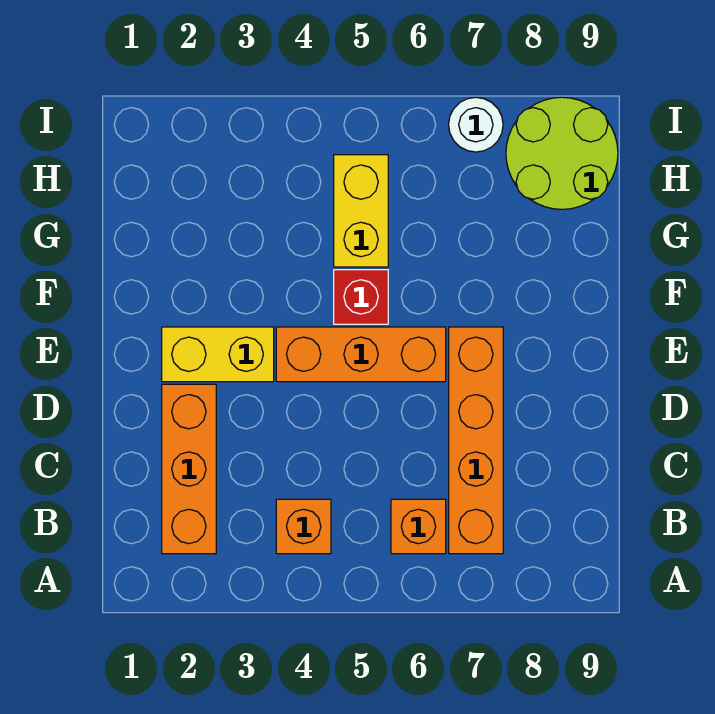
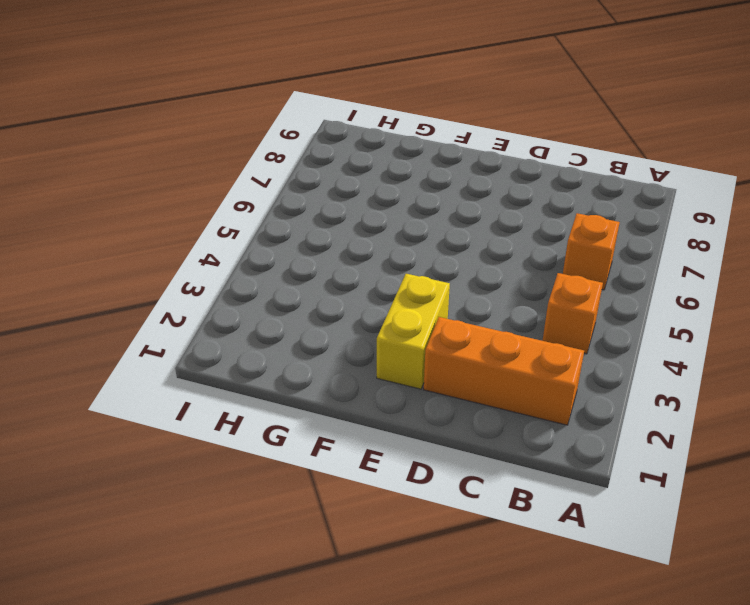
none -> orange brick B7:E7 level 1
none -> orange brick E4:E6 level 1

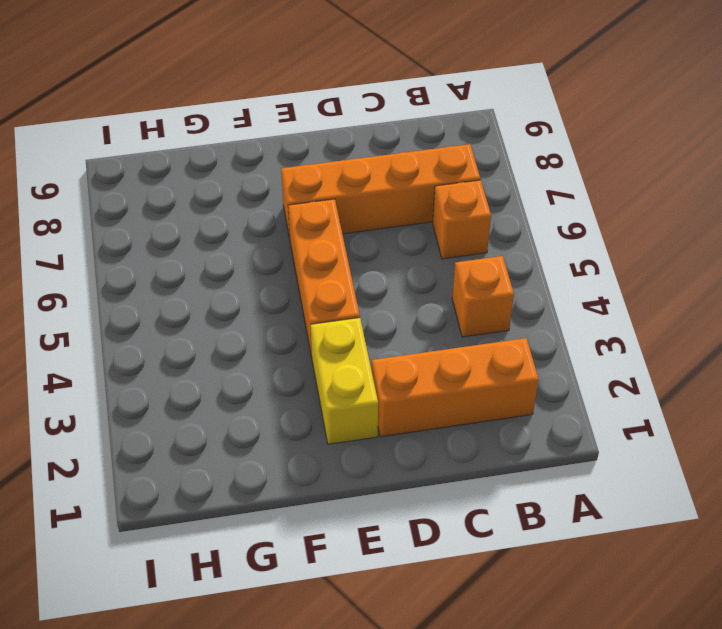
none -> red brick F5 level 1
none -> yellow brick G5:H5 level 1

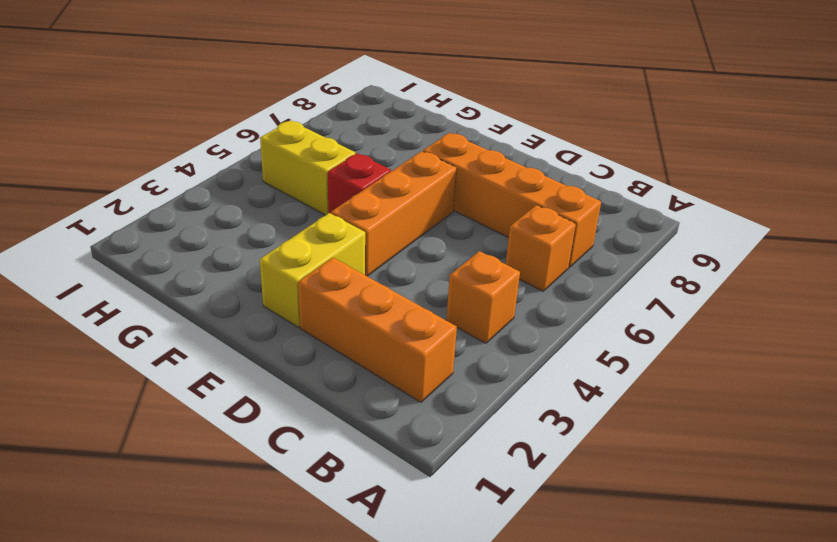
none -> lime round brick H8:I9 level 1
none -> white round brick I7 level 1

